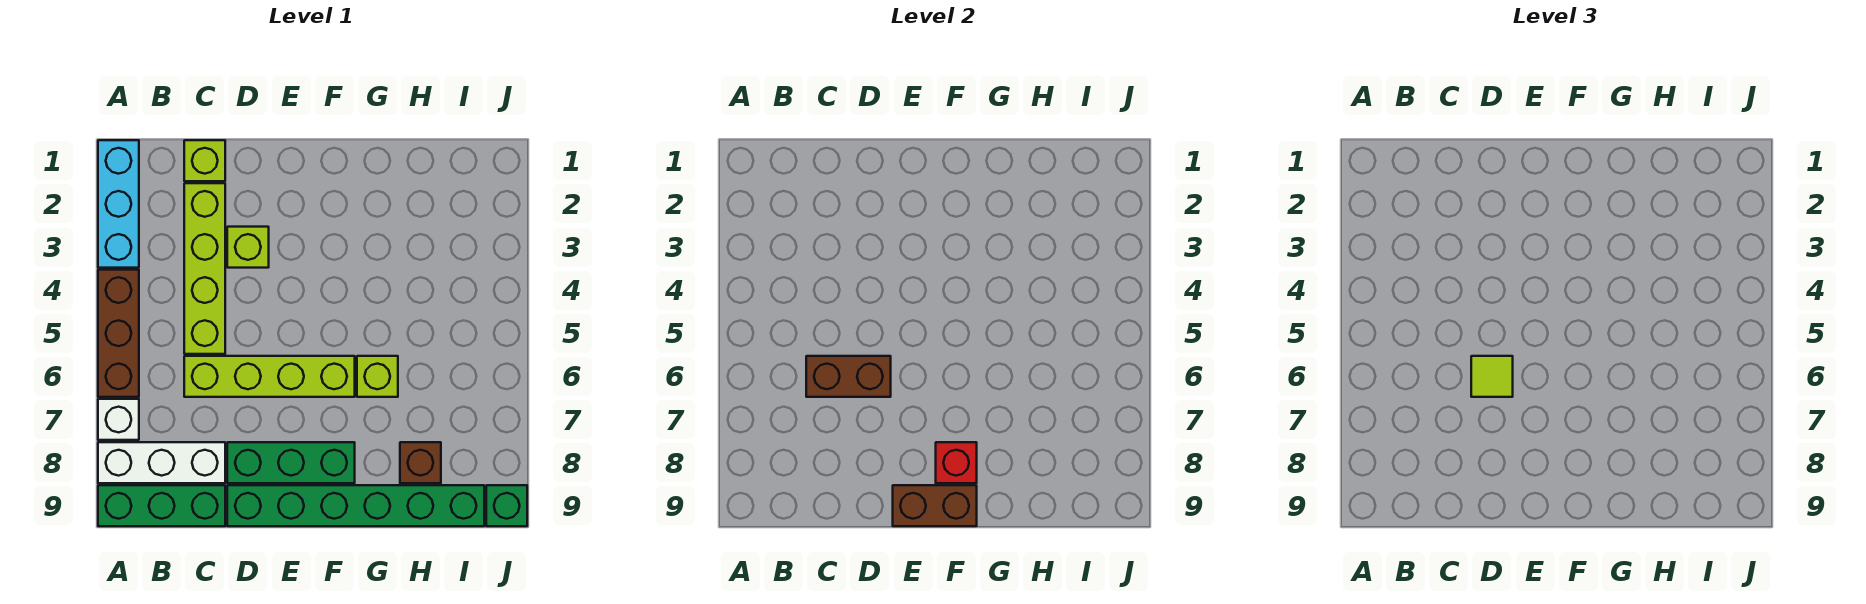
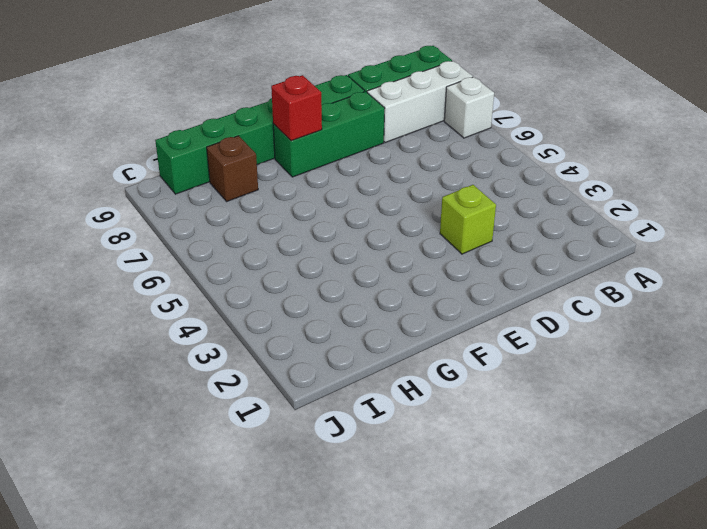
none -> cyan brick A1:A3 level 1
none -> brown brick A4:A6 level 1
none -> lime brick C1 level 1

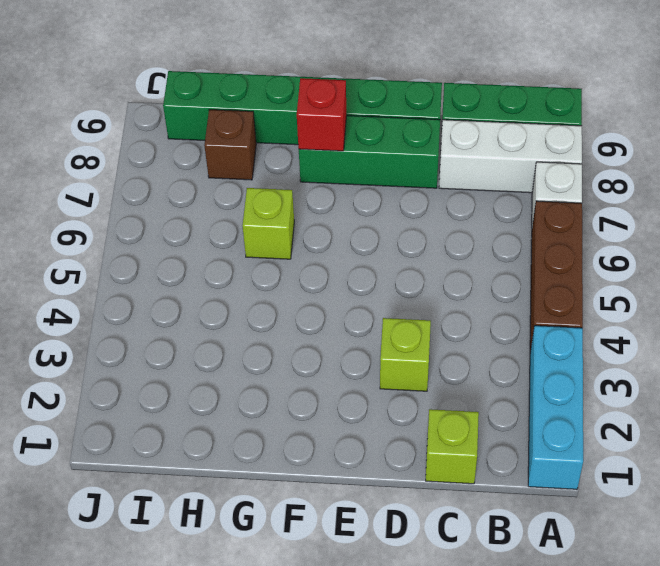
none -> lime brick C2:C5 level 1
none -> lime brick C6:F6 level 1
none -> green brick J9 level 1

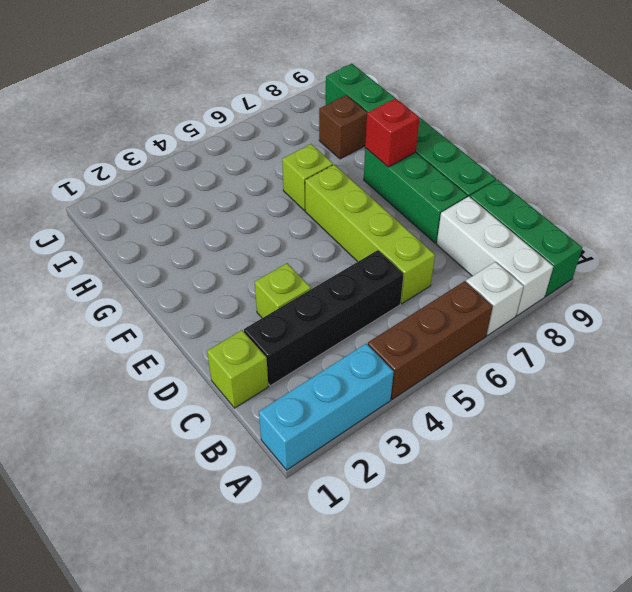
black brick C2:C5 level 1 -> lime brick C2:C5 level 1
none -> green brick J9 level 1
none -> brown brick C6:D6 level 2
none -> brown brick E9:F9 level 2

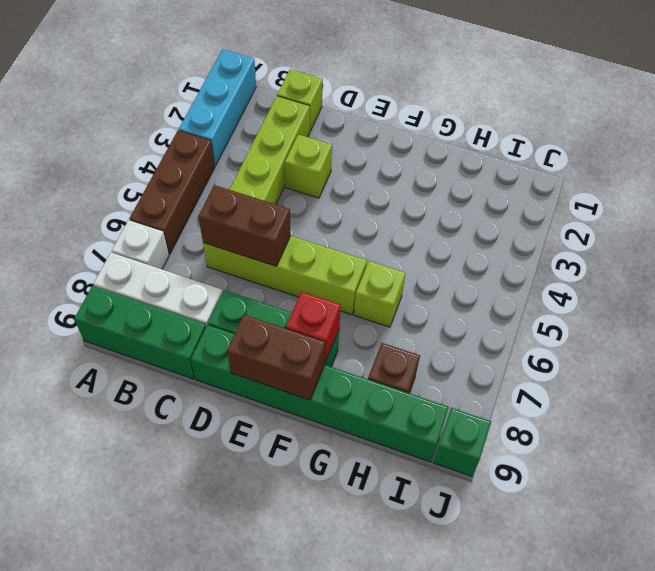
none -> lime tile D6 level 3

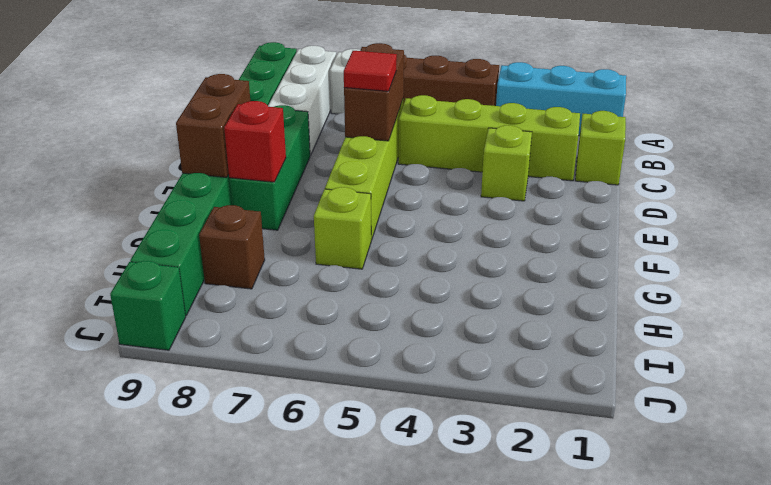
red tile D6 level 3 -> lime tile D6 level 3

